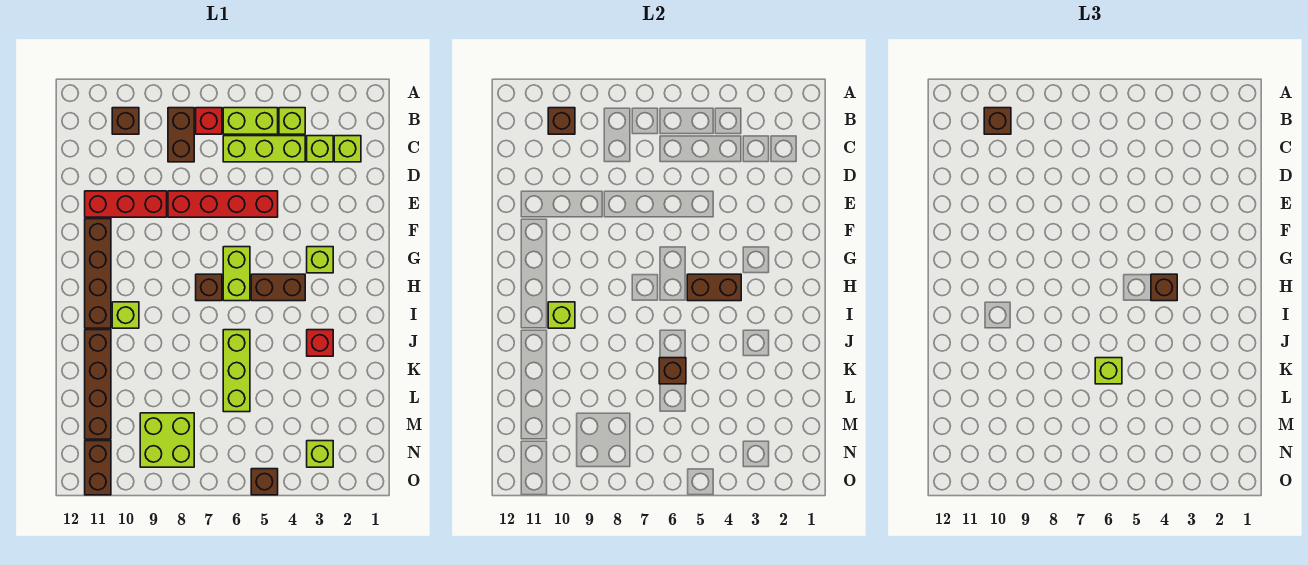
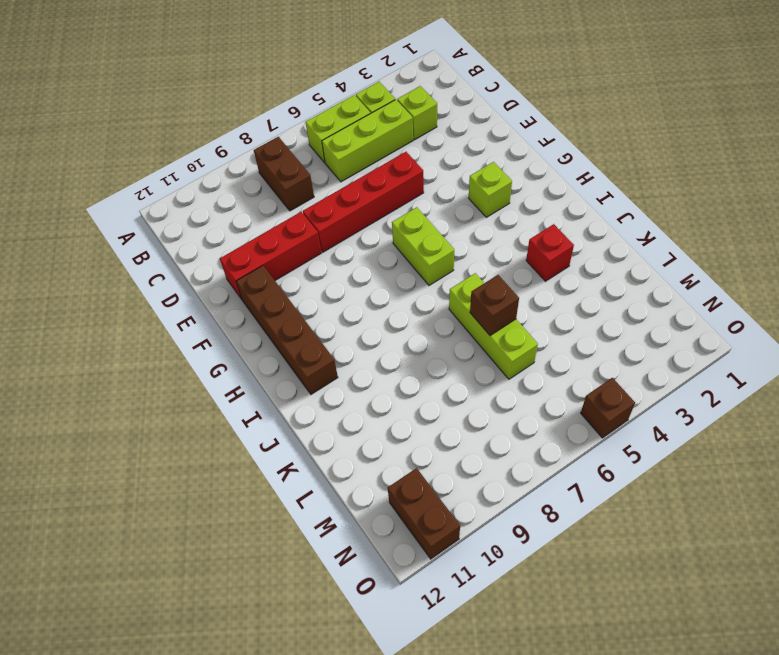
none -> red brick B7 level 1
none -> brown brick B10 level 1
none -> lime brick C2 level 1
none -> brown brick H4:H5 level 1

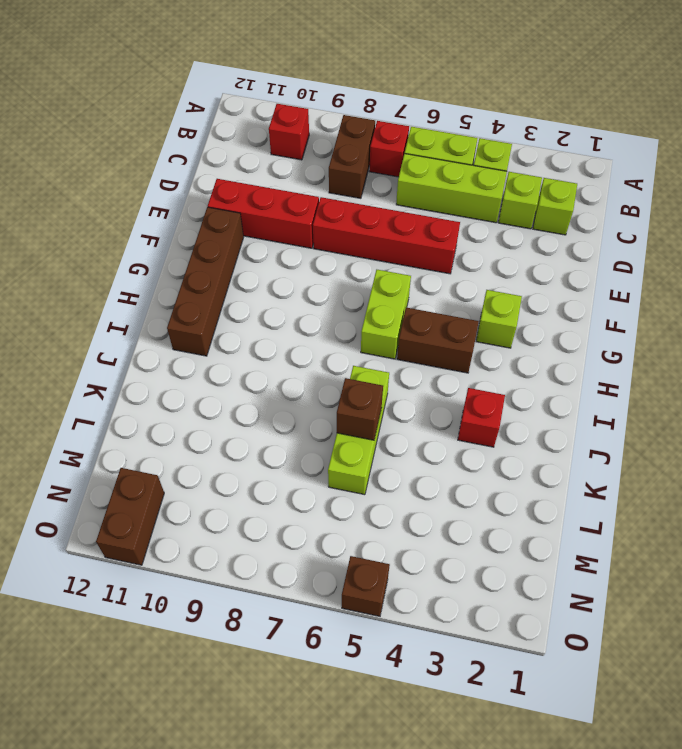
red brick B10 level 1 -> brown brick B10 level 1
none -> brown brick H7 level 1
none -> lime brick I10 level 1
none -> brown brick J11:M11 level 1
none -> lime brick M8:N9 level 1

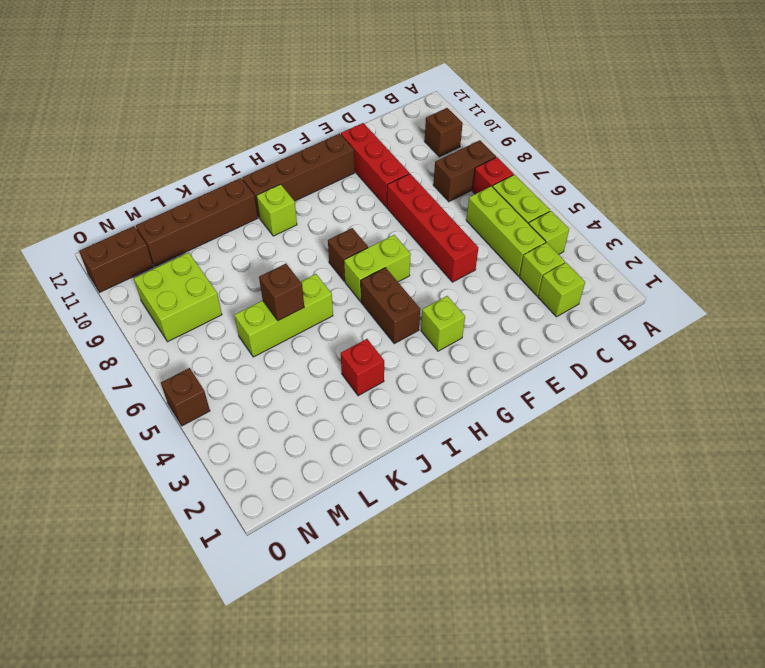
none -> lime brick N3 level 1
none -> brown brick B10 level 2
none -> brown brick H4:H5 level 2
none -> lime brick I10 level 2

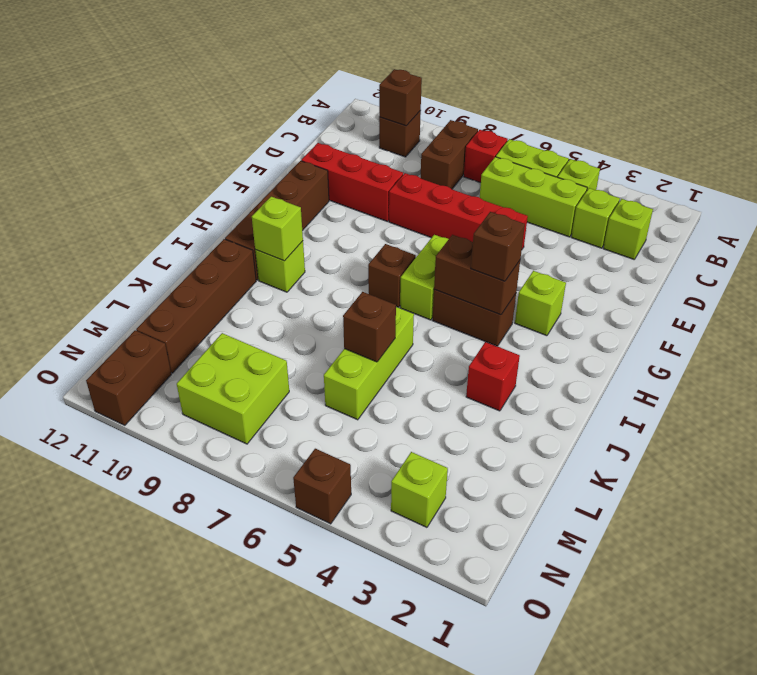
none -> brown brick B10 level 3
none -> lime brick K6 level 3

